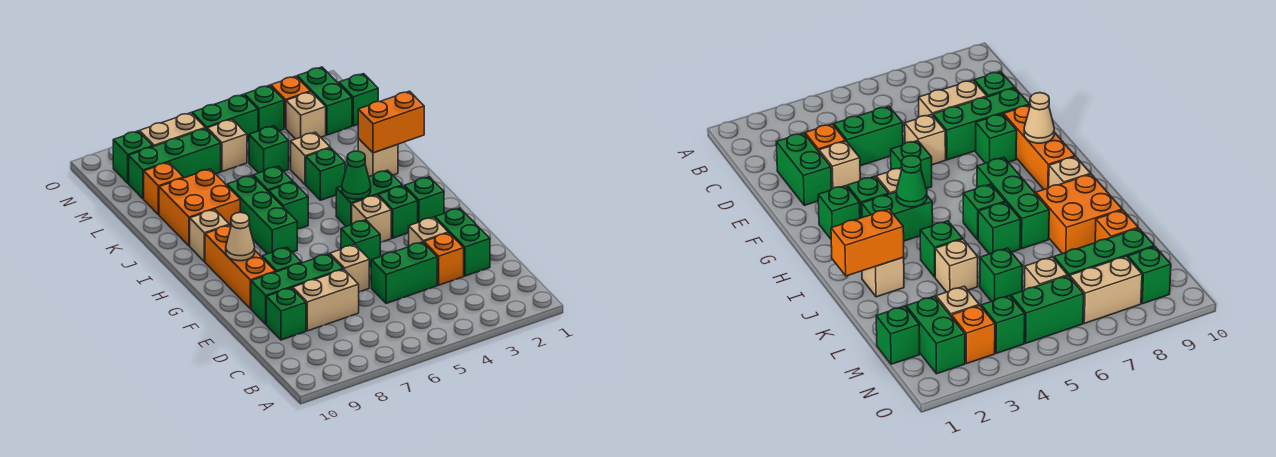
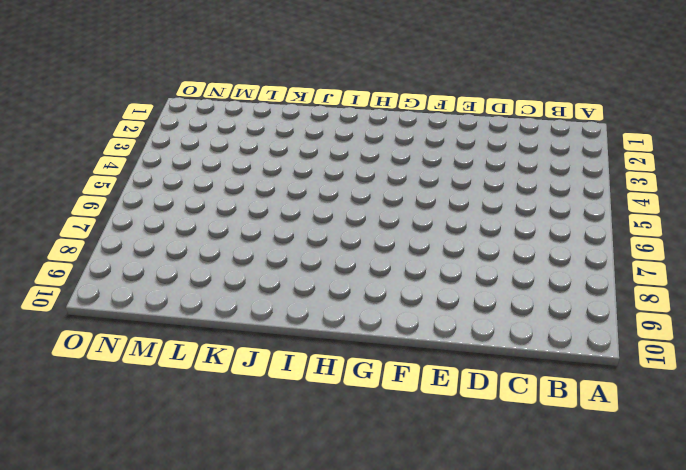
none -> green brick D2:E2 level 1
none -> orange brick D3 level 1
none -> green brick D4:D5 level 1
none -> tan brick D7:D8 level 1

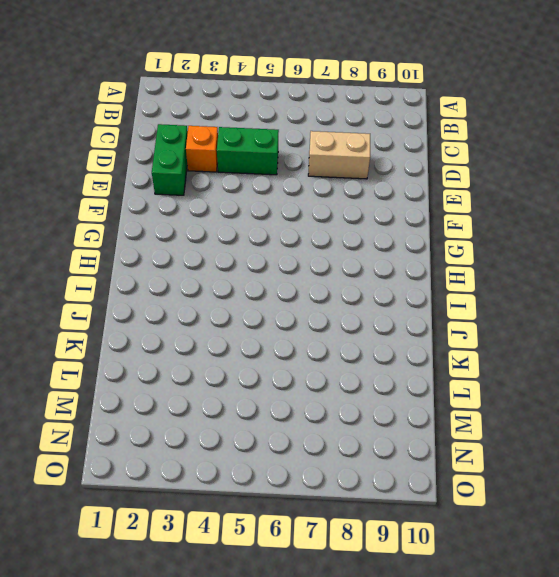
none -> green brick D9 level 1
none -> tan brick E3 level 1
none -> tan brick E6 level 1
none -> green brick E7:E9 level 1

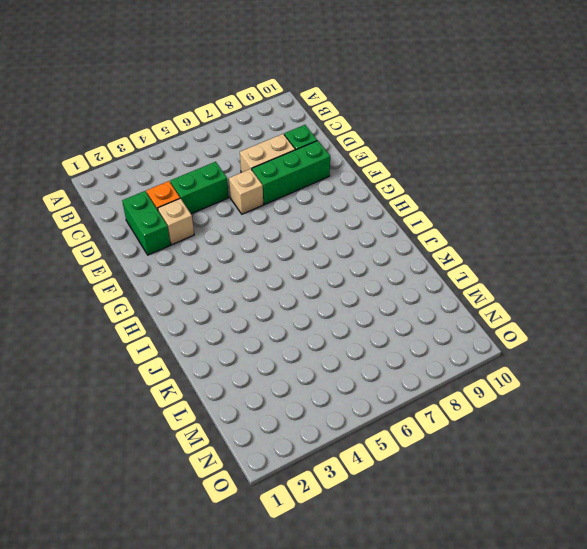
none -> green brick F5 level 1
none -> green brick F8 level 1
none -> orange brick F9:H9 level 1
none -> green brick G2 level 1

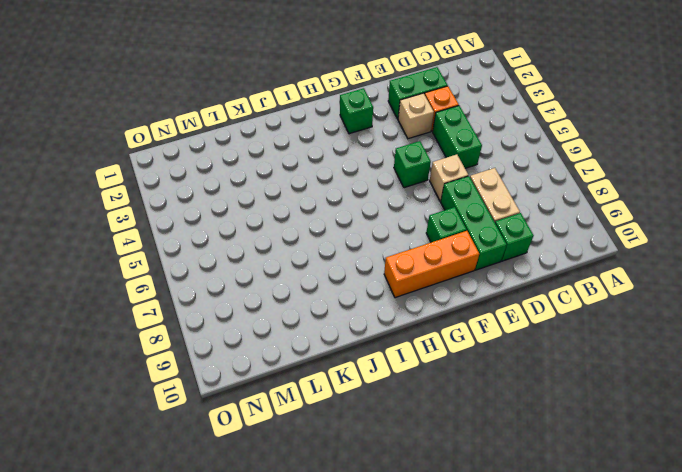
none -> green brick G3 level 1
none -> tan brick G4 level 1
none -> green brick H3:H4 level 1
none -> green brick H7:J7 level 1

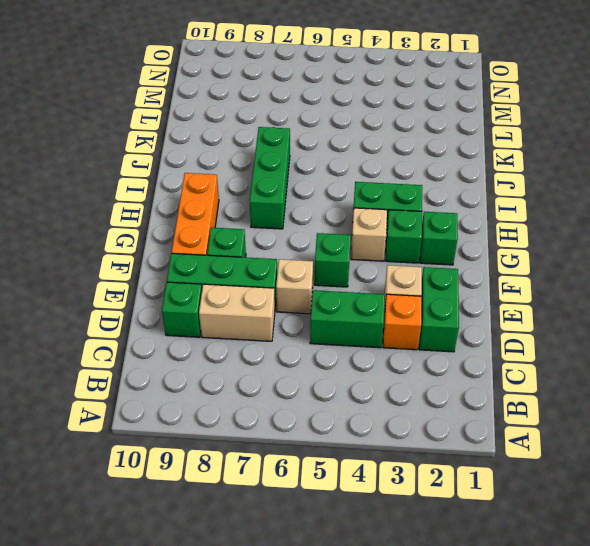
none -> green brick I6 level 1
none -> tan brick I9 level 1
none -> tan brick J2 level 1
none -> green brick J4 level 1

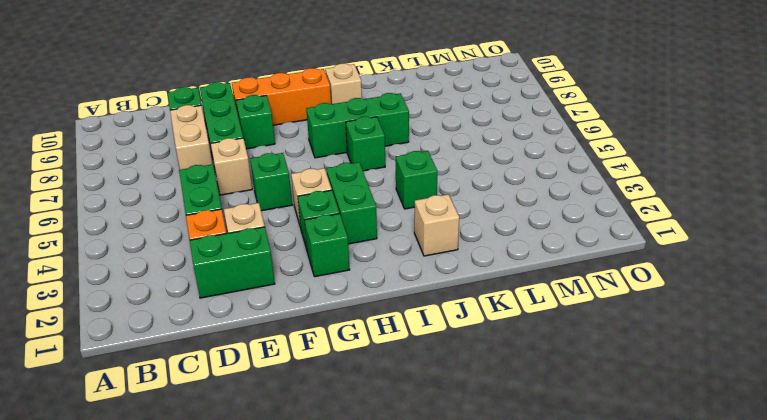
none -> green brick J6 level 1
none -> orange brick J8:K9 level 1
none -> tan brick K4 level 1
none -> green brick L5 level 1

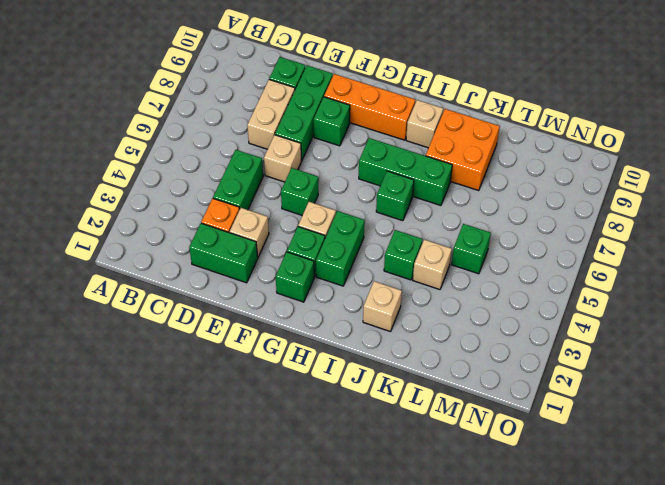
none -> green brick J6 level 1
none -> orange brick L9 level 1
none -> green brick M1 level 1
none -> green brick M2:N2 level 1

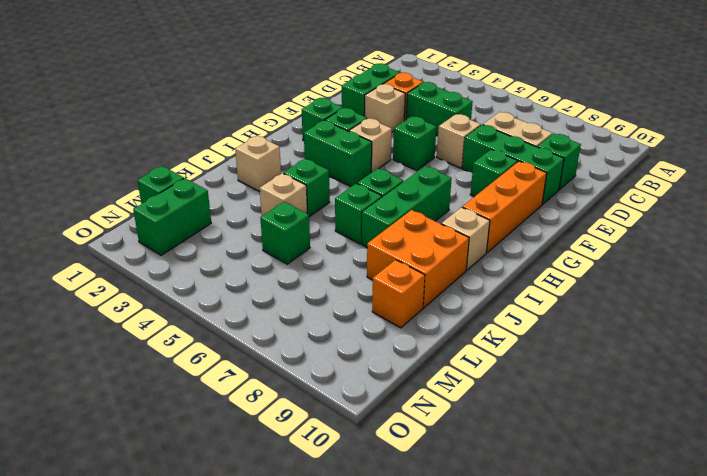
none -> tan brick M3 level 1
none -> tan brick M6 level 1
none -> green brick M7:M9 level 1
none -> orange brick N3 level 1

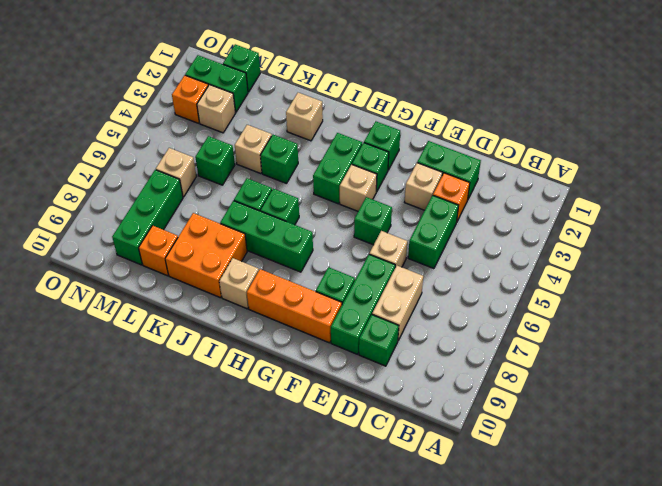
none -> green brick N4 level 1
none -> green brick N5:N6 level 1
none -> tan brick N7:N8 level 1
none -> green brick N9 level 1

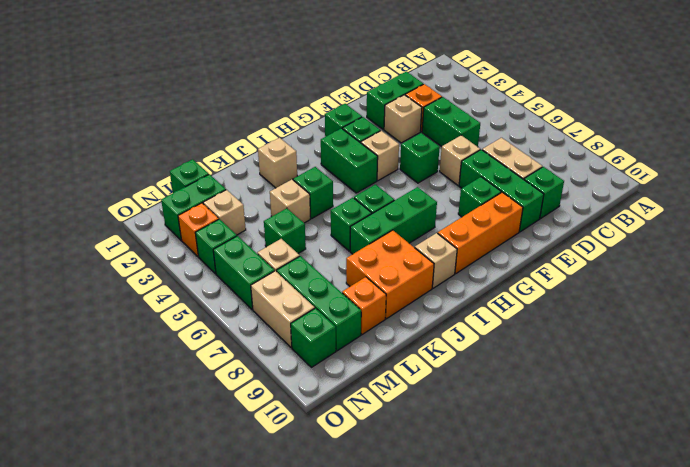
none -> tan cone G9 level 2
none -> green cone H4 level 2
none -> orange brick J1:J2 level 2

